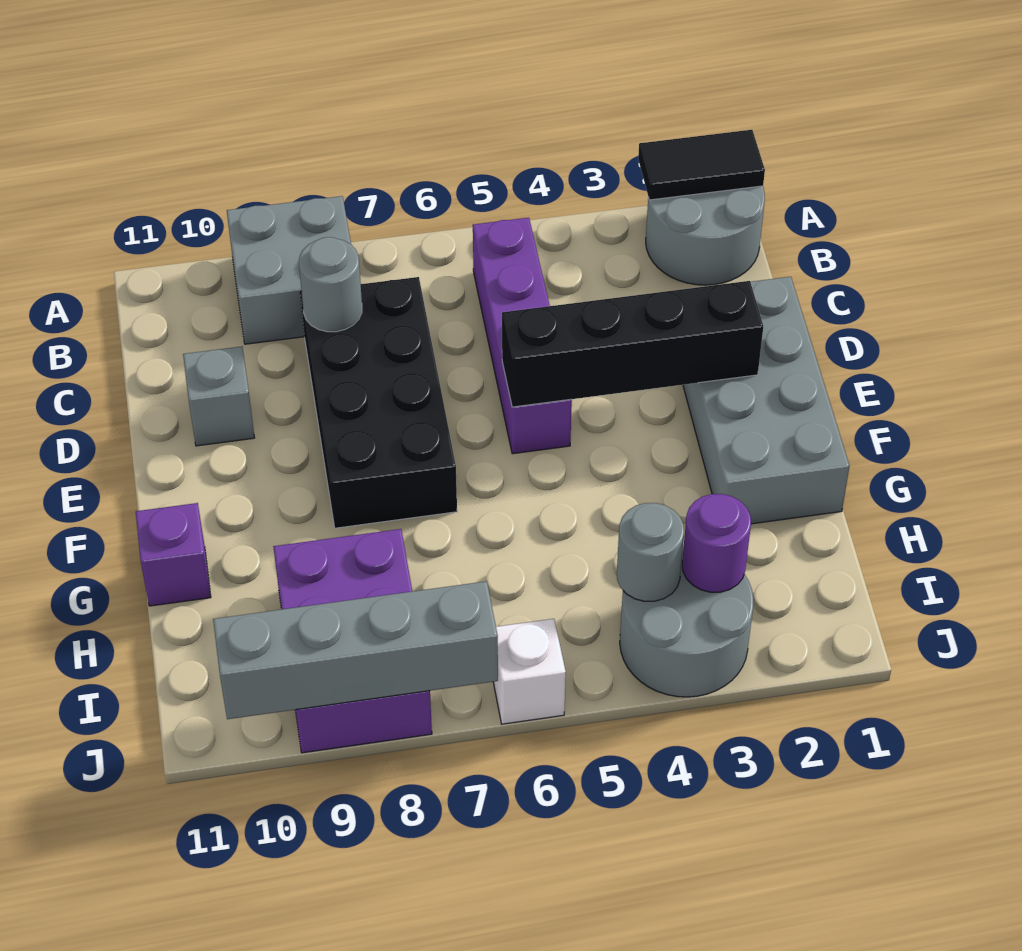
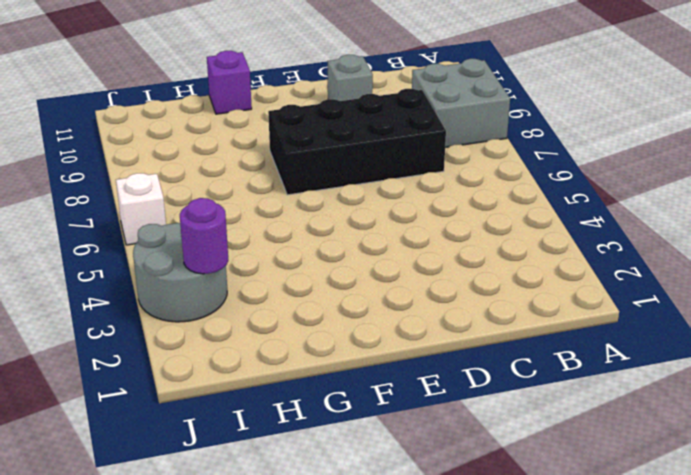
none -> grey round brick A1:B2 level 1
none -> purple brick B5:E5 level 1
none -> grey brick D1:G2 level 1

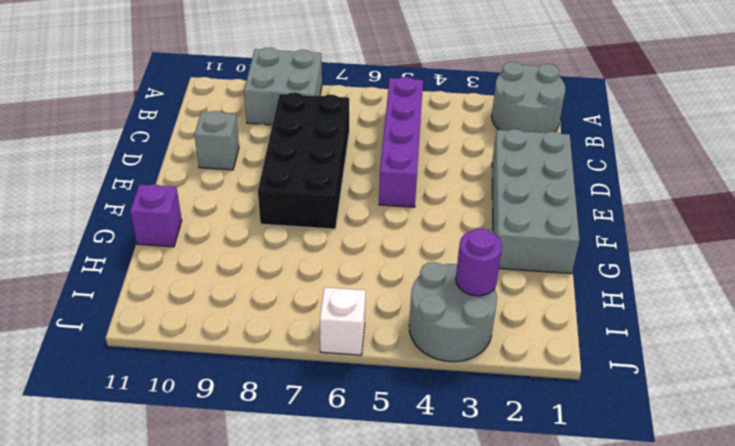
none -> purple brick H8:J9 level 1
none -> black tile A1:A2 level 2
none -> grey round brick C8 level 2

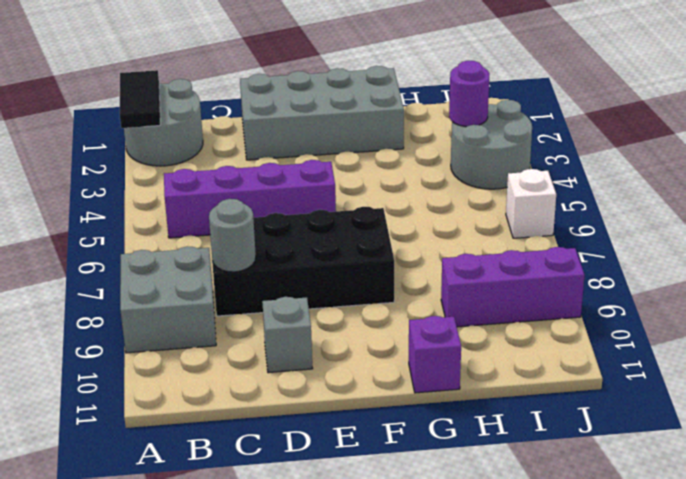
purple brick H9:J9 level 1 -> purple brick H8:J9 level 1
none -> black brick E2:E5 level 2
none -> grey round brick I4 level 2
none -> grey brick J7:J10 level 2

